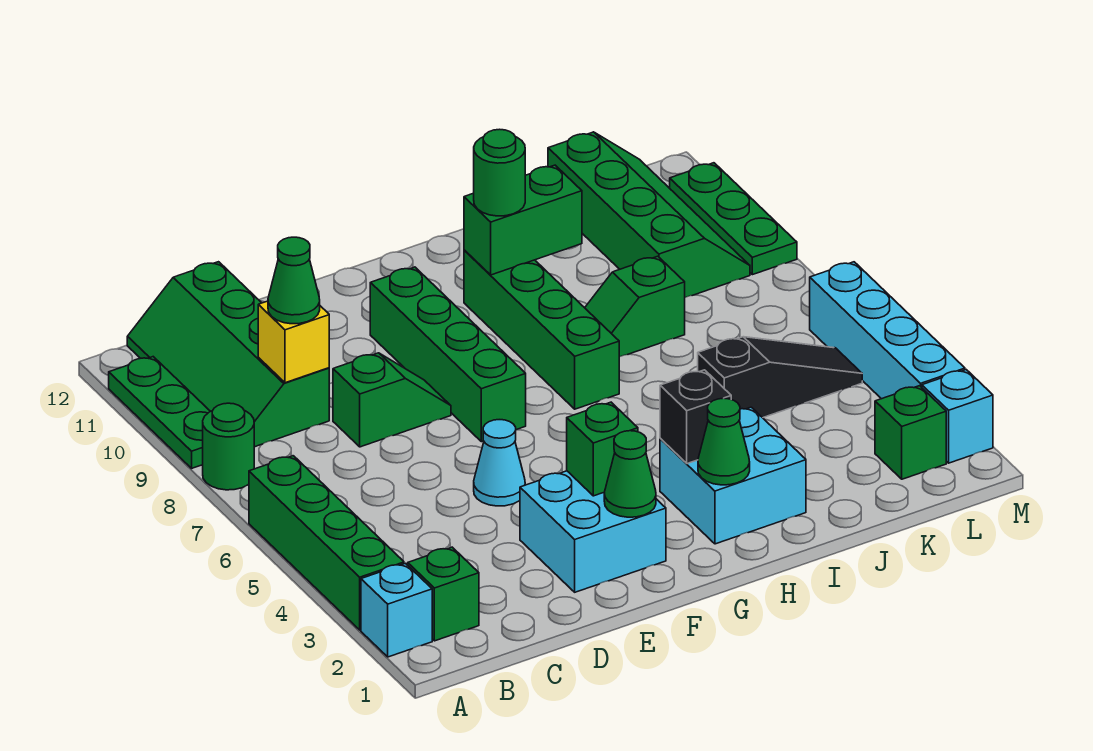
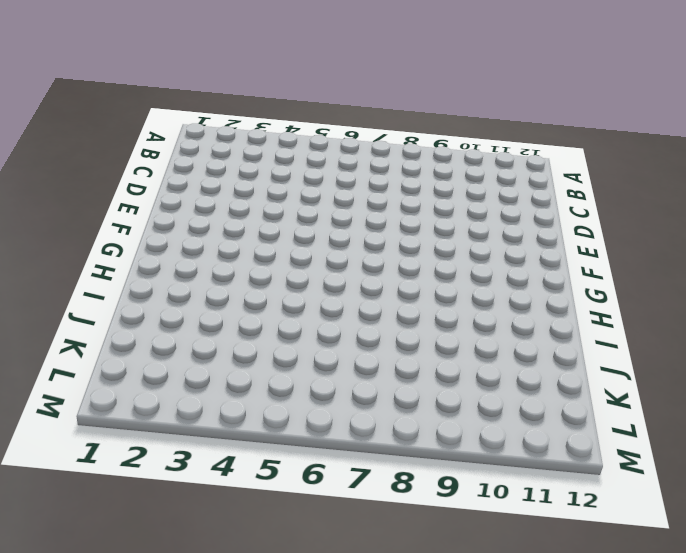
none -> cyan brick A2 level 1
none -> green brick A3:A6 level 1
none -> green round brick A8 level 1

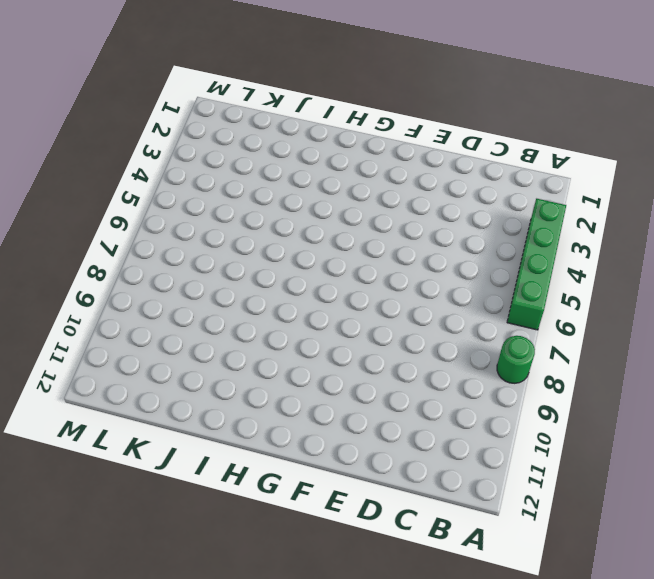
none -> cyan brick A2 level 1
none -> green plate A9:A11 level 1
none -> green brick B2 level 1

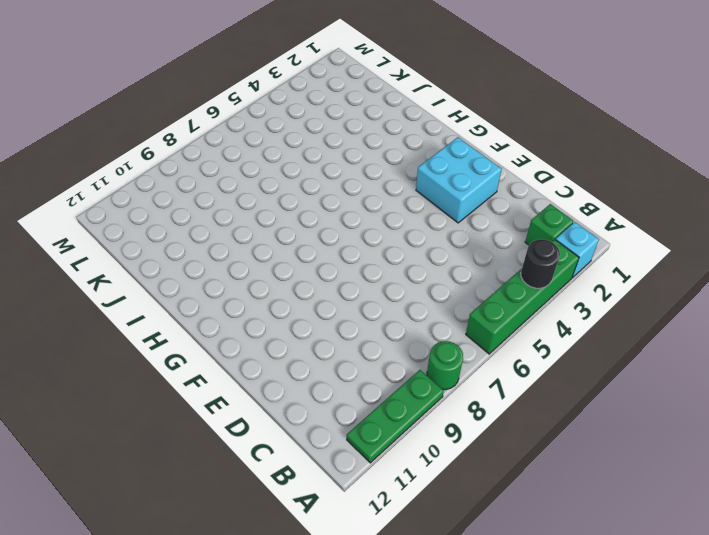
black round brick A4 level 2 -> none
none -> green slope B9:C12 level 1 top C
none -> green slope D8:E8 level 1 top D
none -> cyan cone E5 level 1

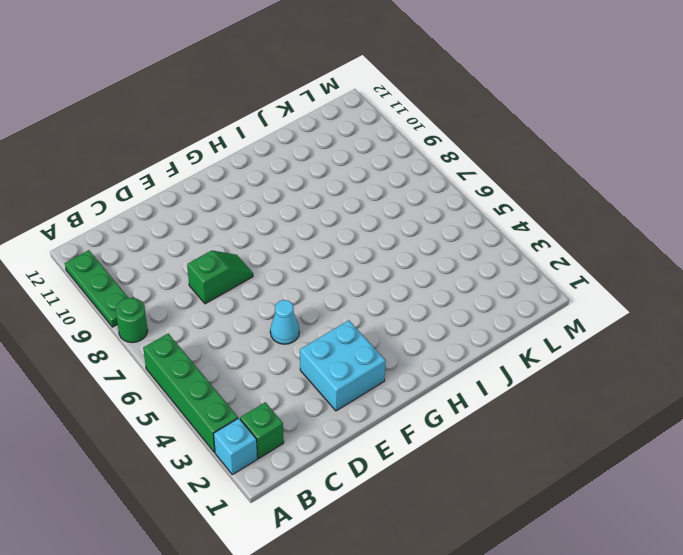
none -> green slope B9:C12 level 1 top C
none -> green brick F7:F10 level 1
none -> cyan brick H2:I3 level 1

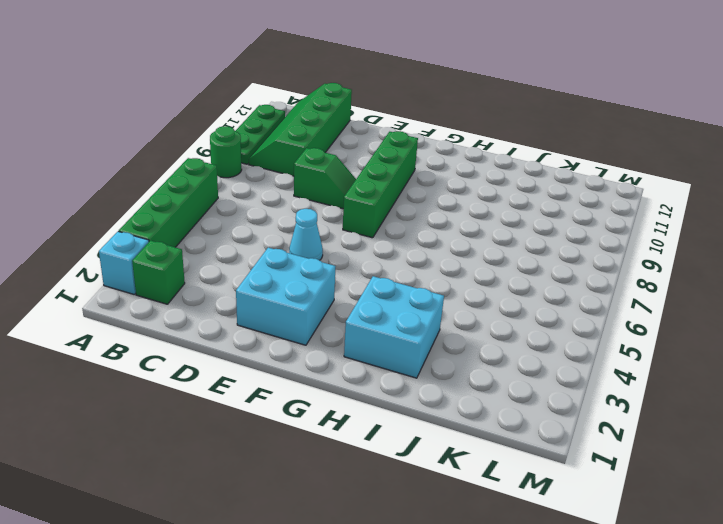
none -> green brick H7:H10 level 1
none -> green slope I8:J8 level 1 top J
none -> black slope J5:L5 level 1 top J

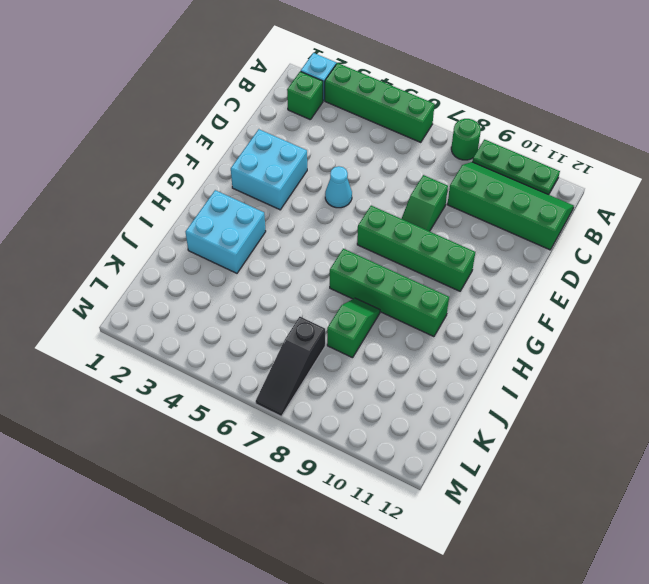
black slope K7:M7 level 1 top K -> black slope J5:L5 level 1 top J
none -> green slope K9:L12 level 1 top K
none -> green brick L2 level 1
none -> cyan brick M2 level 1

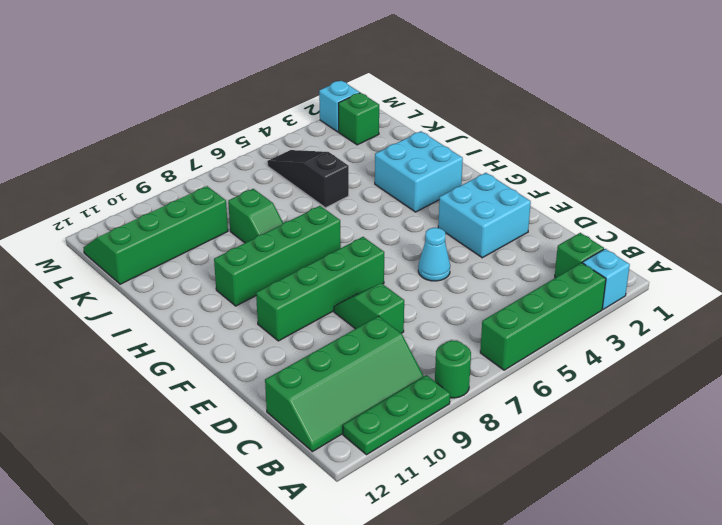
none -> cyan brick M3:M6 level 1
none -> green plate M9:M11 level 1
none -> yellow brick C9 level 2

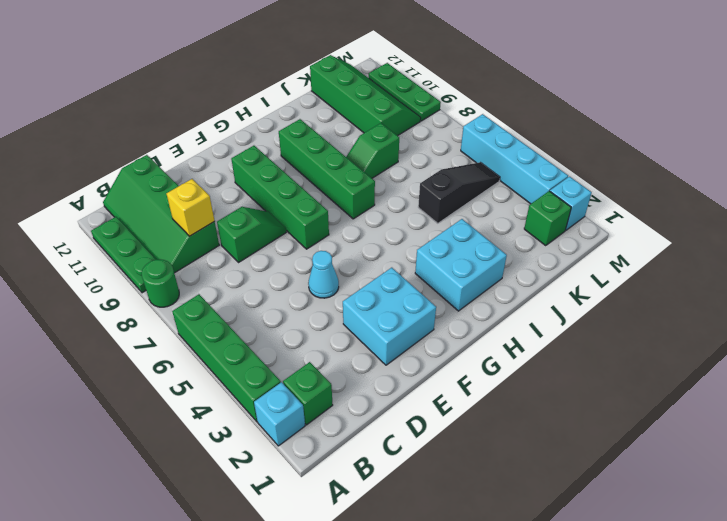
none -> green cone F2 level 2
none -> green brick F3 level 2
none -> green cone H2 level 2

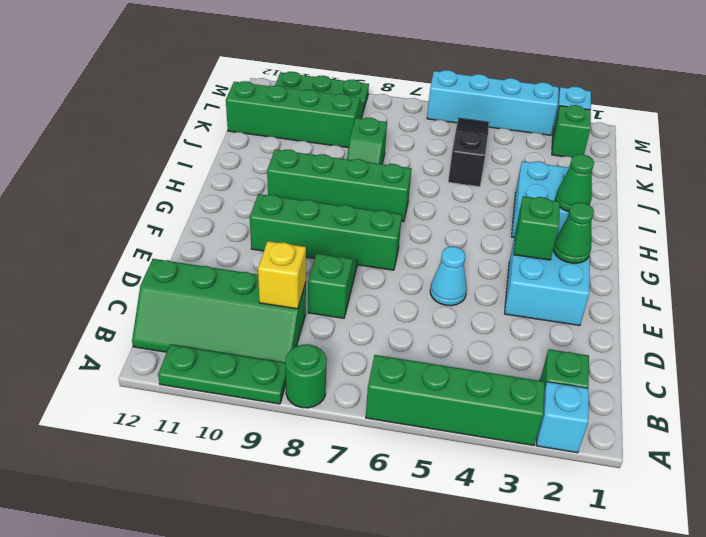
none -> black brick H3 level 2
none -> green brick H10:I10 level 2
none -> green cone C9 level 3

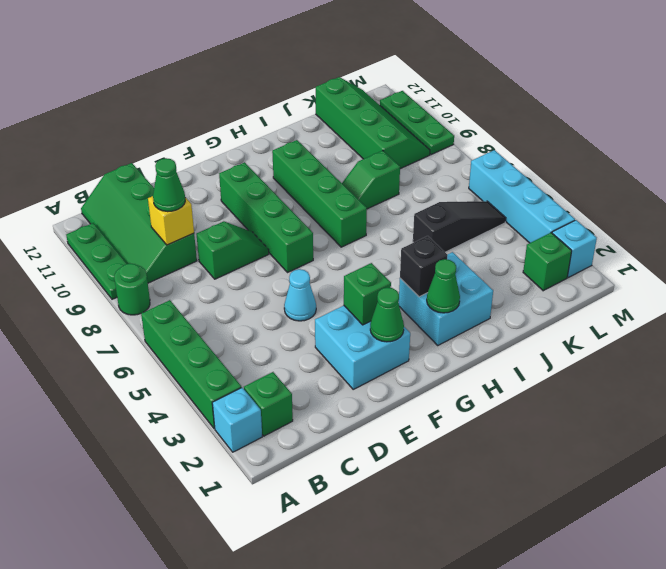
none -> green brick H10:I10 level 2
none -> green round brick H10 level 3

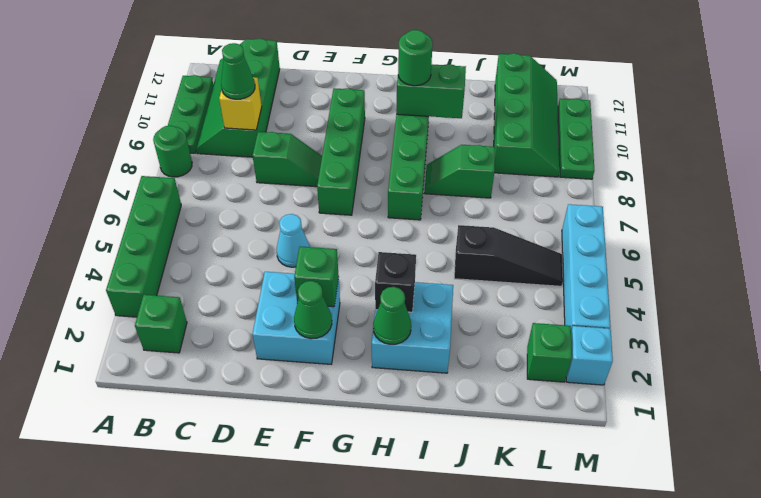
none -> cyan brick A2 level 1

